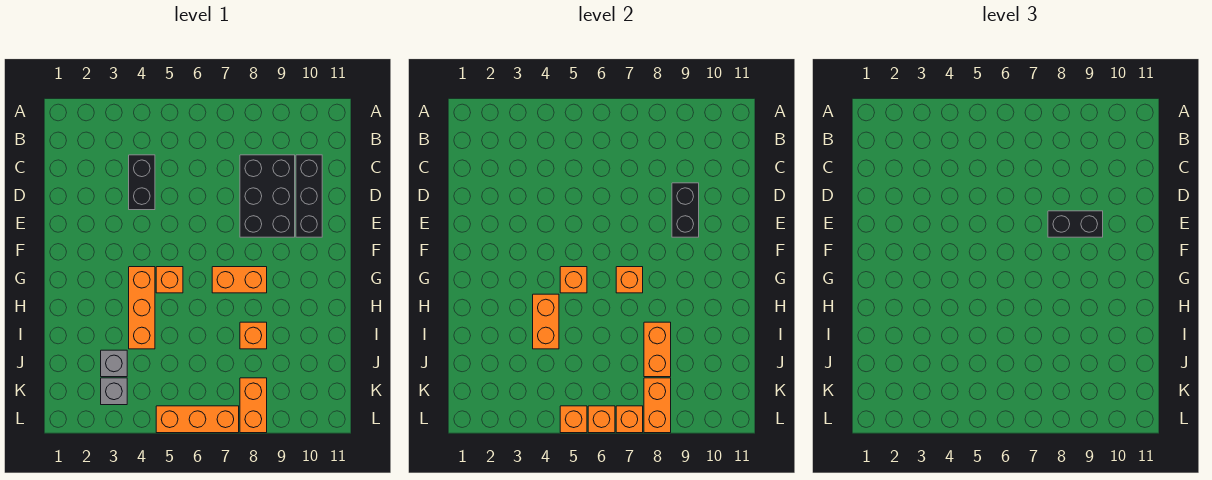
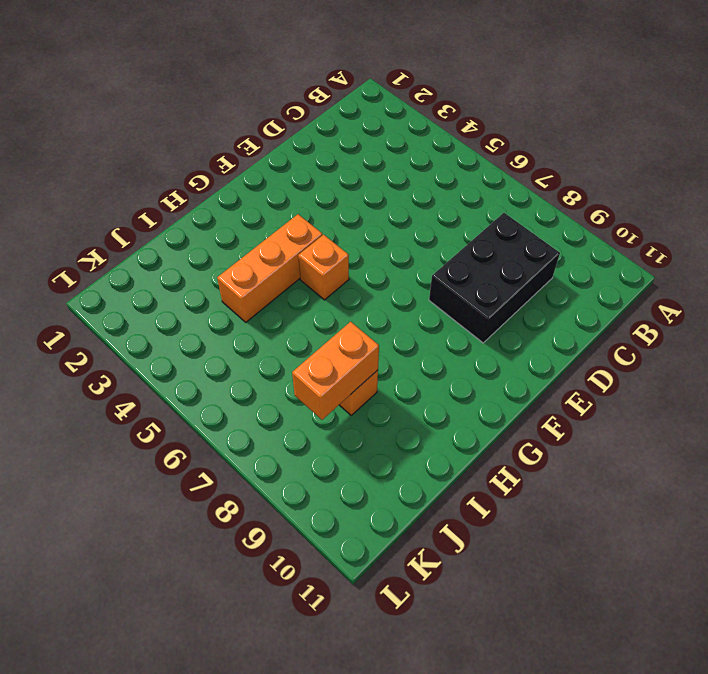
none -> black brick C4:D4 level 1
none -> black brick C10:E10 level 1
none -> orange brick G7:G8 level 1

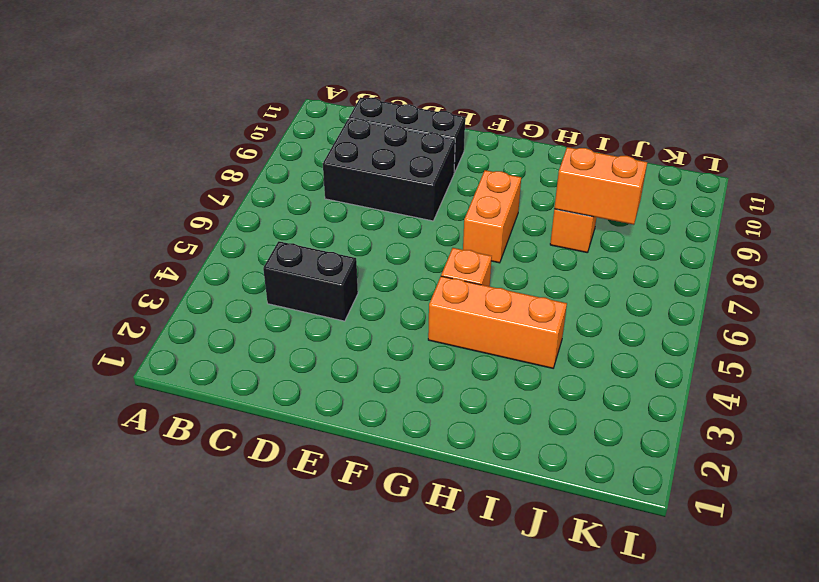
none -> grey brick J3 level 1
none -> grey brick K3 level 1
none -> orange brick K8:L8 level 1

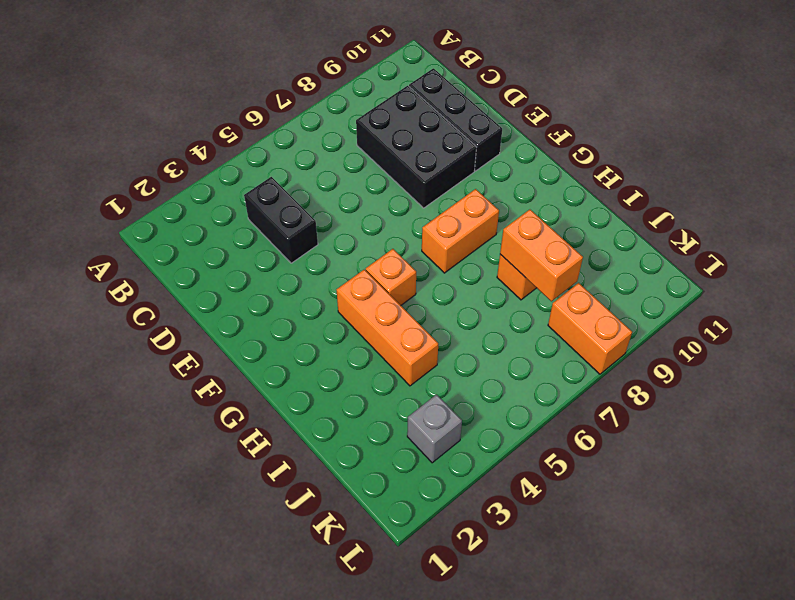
none -> grey brick J3 level 1
none -> orange brick L5:L7 level 1
none -> black brick D9:E9 level 2

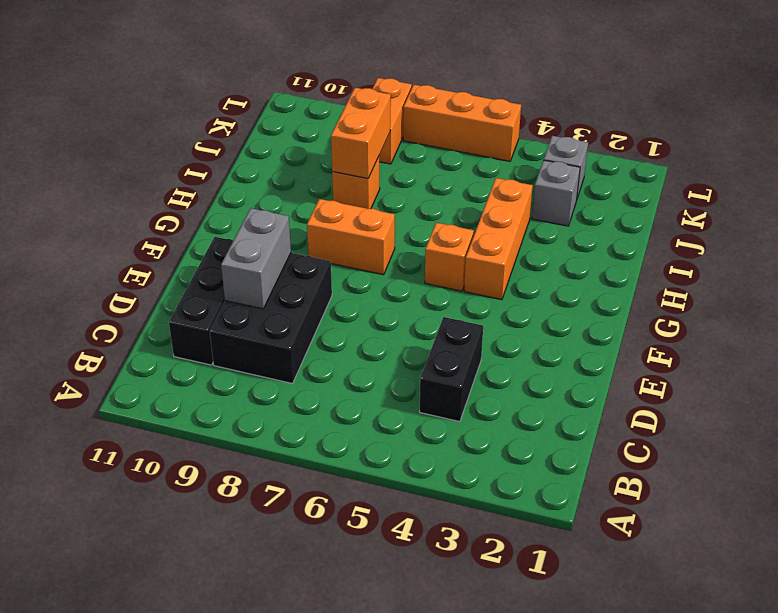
grey brick D9:E9 level 2 -> black brick D9:E9 level 2
none -> orange brick G5 level 2
none -> orange brick G7 level 2
none -> orange brick H4:I4 level 2

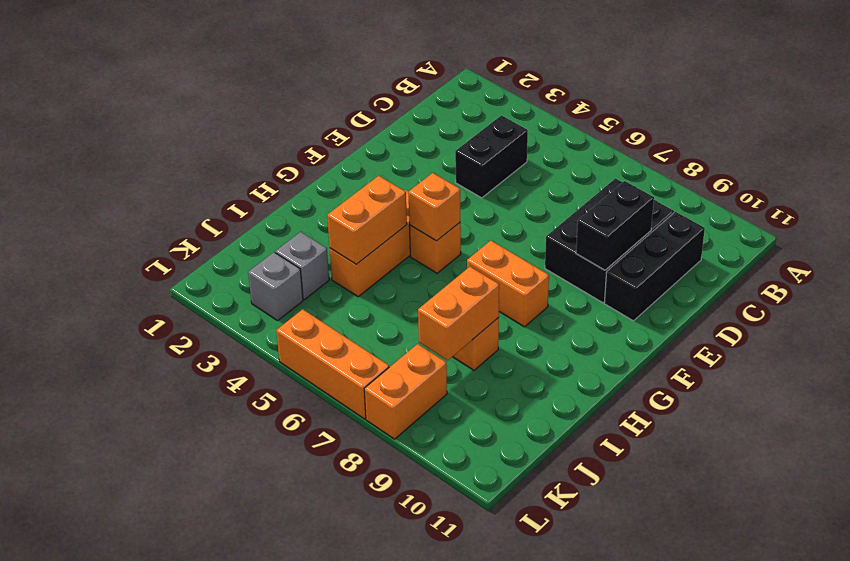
none -> orange brick G7 level 2
none -> orange brick K8:L8 level 2
none -> orange brick L5 level 2

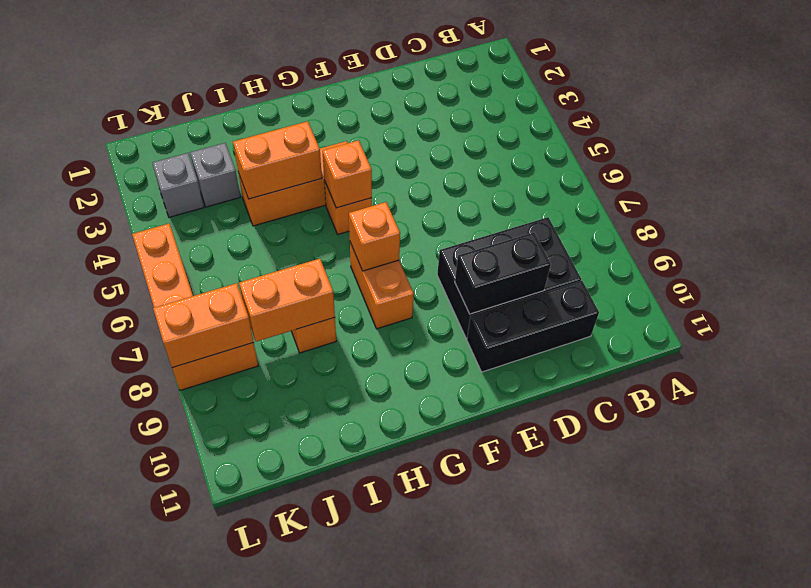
none -> black brick C4:D4 level 1
none -> orange brick L5 level 2
none -> orange brick L6 level 2

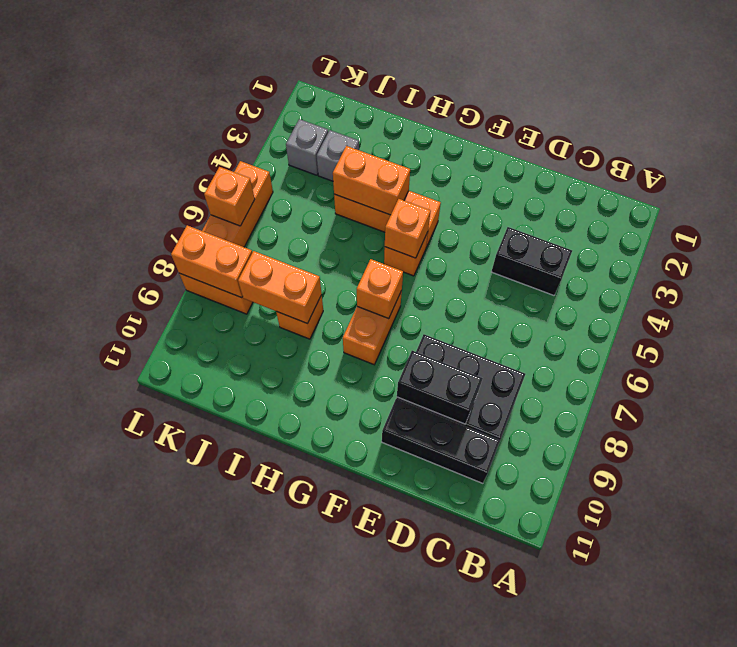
none -> orange brick L5 level 2
none -> orange brick L7 level 2
none -> black brick E8:E9 level 3

